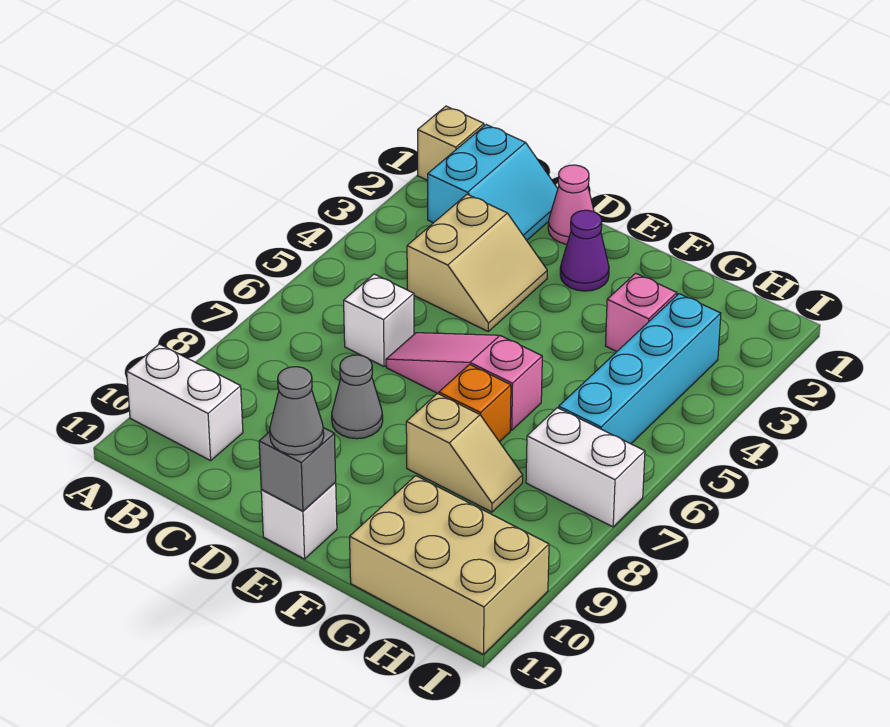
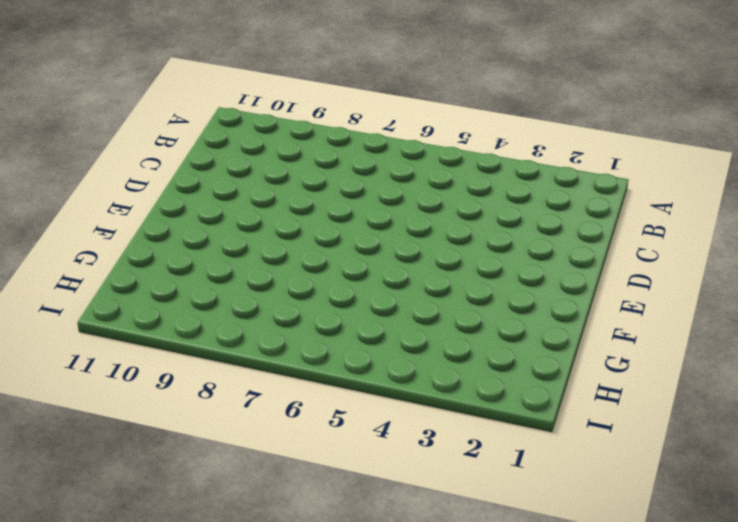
none -> tan brick A1 level 1
none -> white brick A10:B10 level 1
none -> cyan slope B1:C2 level 1 top B

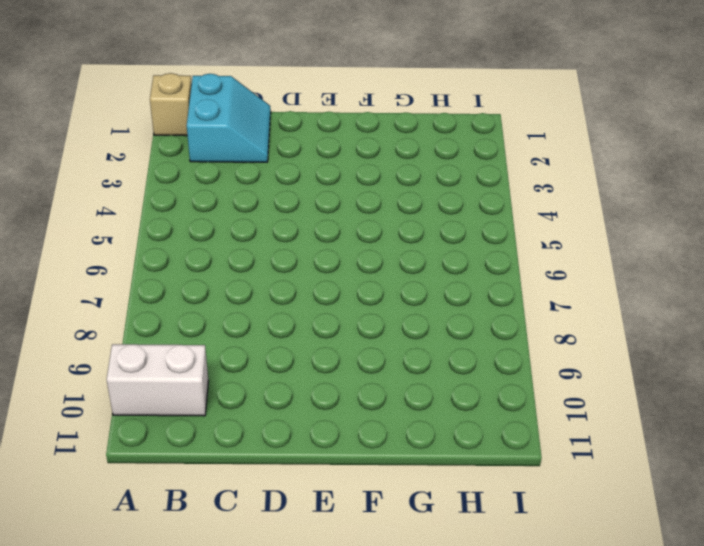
none -> tan slope C3:D4 level 1 top C
none -> white brick C6 level 1
none -> pink cone D1 level 1

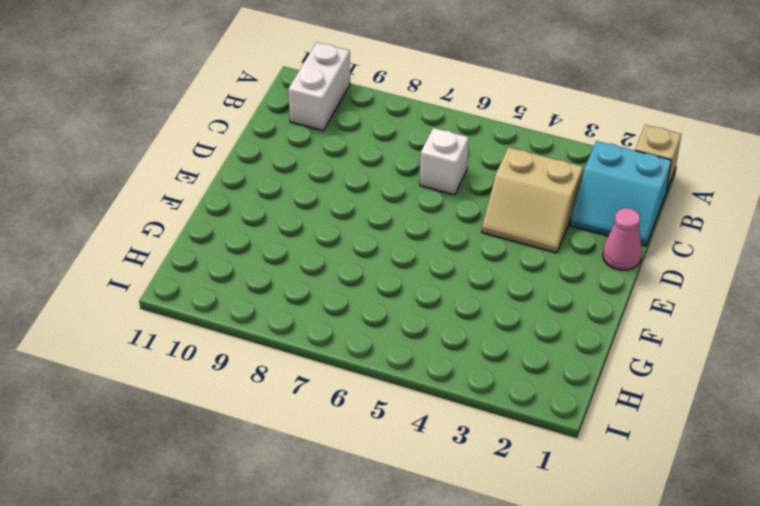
none -> pink slope D6:F6 level 1 top F
none -> grey cone D8 level 1
none -> purple cone E2 level 1

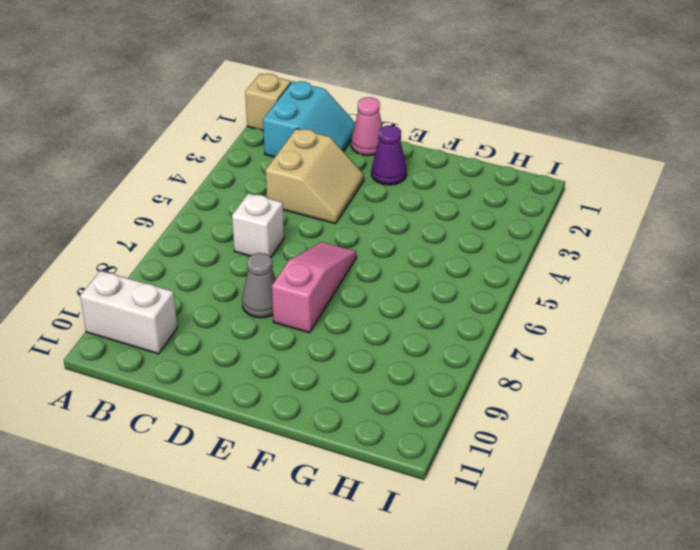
pink slope E6:E8 level 1 top 8 -> pink slope D6:F6 level 1 top F
none -> white brick E11 level 1
none -> orange brick F7 level 1
none -> tan slope F8:G8 level 1 top F

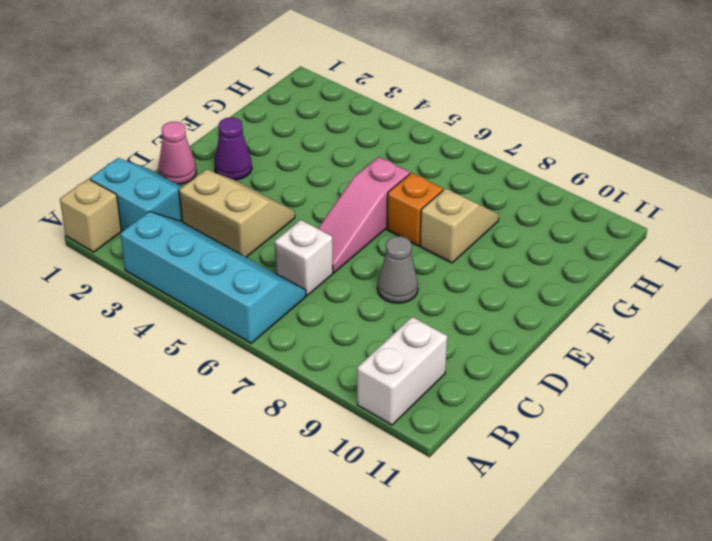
cyan slope A3:B6 level 1 top A -> none
none -> white brick E11 level 1
none -> pink brick G3 level 1
none -> tan brick G10:I11 level 1

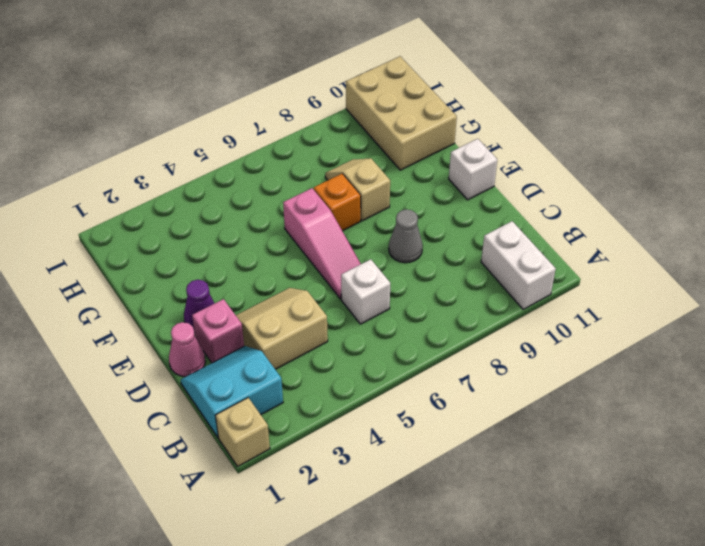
pink brick D2 level 1 -> pink brick G3 level 1
none -> cyan brick H3:H6 level 1
none -> white brick H7:I7 level 1
none -> grey brick E11 level 2

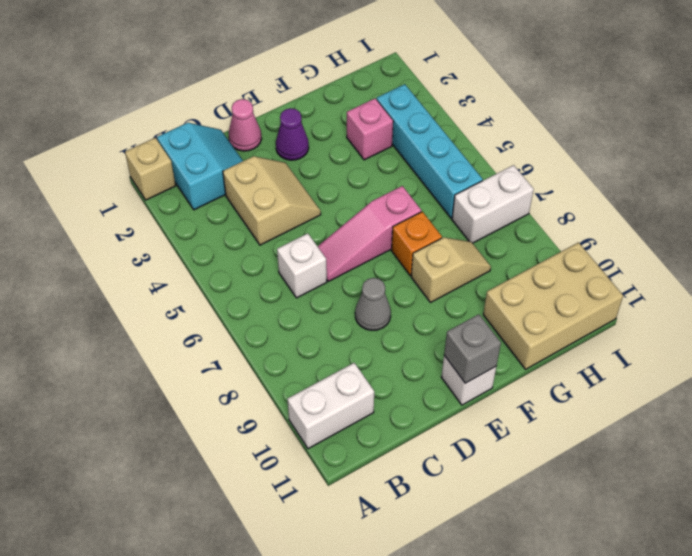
none -> grey cone E11 level 3

